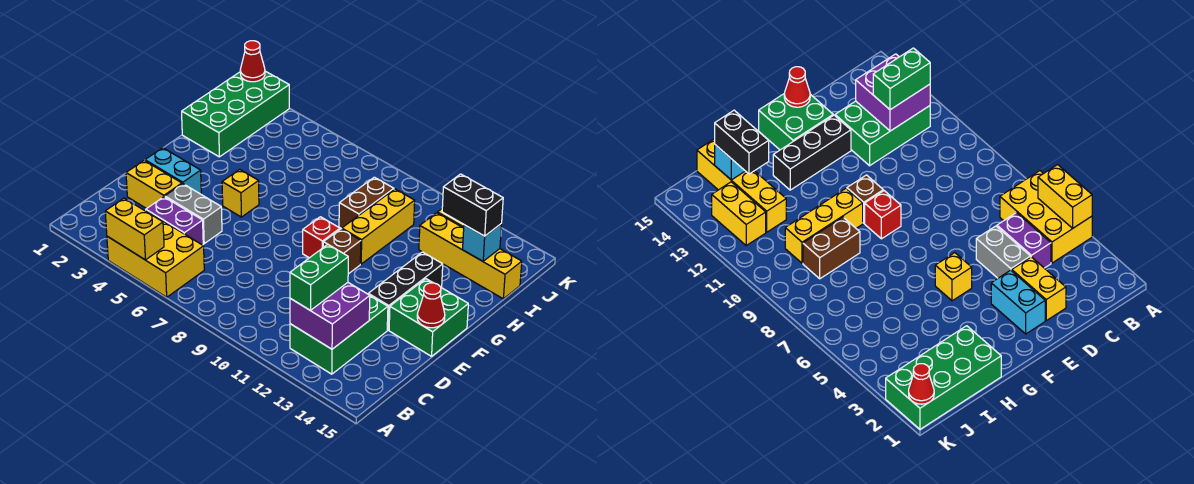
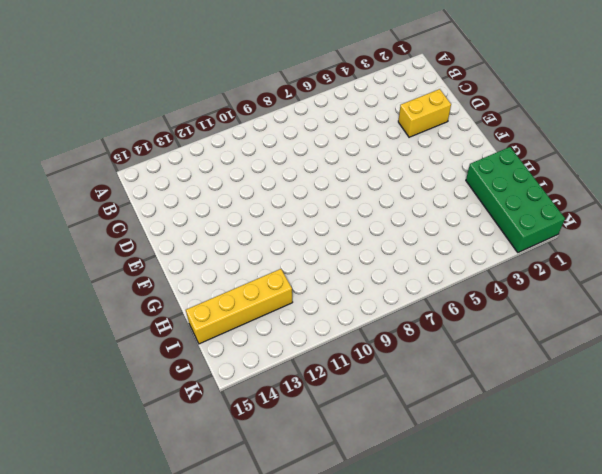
none -> yellow brick A4:B6 level 1
none -> green brick B12:D13 level 1
none -> purple brick C4:C5 level 1

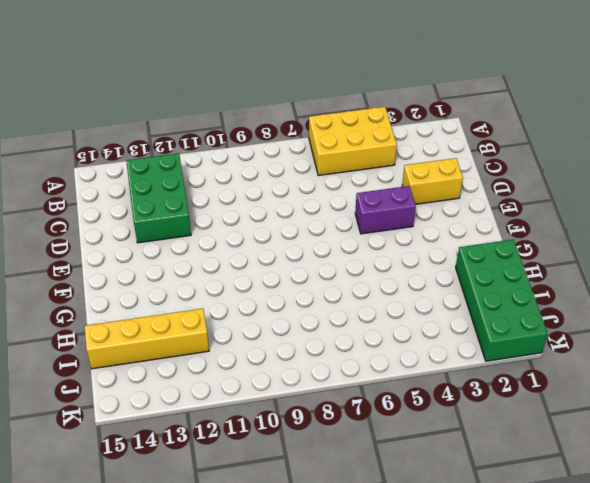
purple brick E4:E5 level 1 -> purple brick C4:C5 level 1
none -> grey brick D4:D5 level 1
none -> cyan brick E2:E3 level 1
none -> black brick E13:G13 level 1

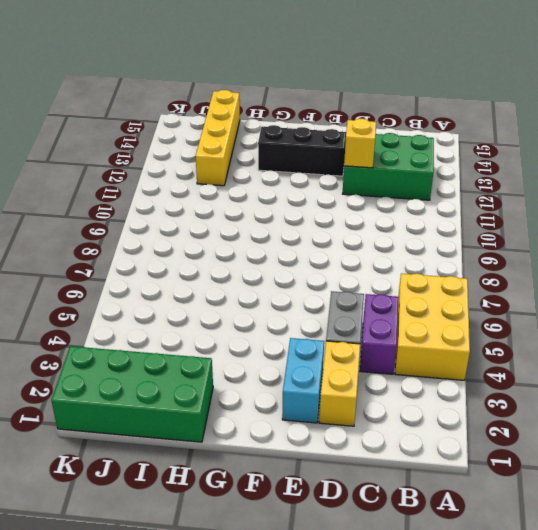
yellow brick D12 level 2 -> yellow brick F5 level 1
none -> green brick E14:F15 level 1
none -> red brick F9 level 1
none -> brown brick F10 level 1

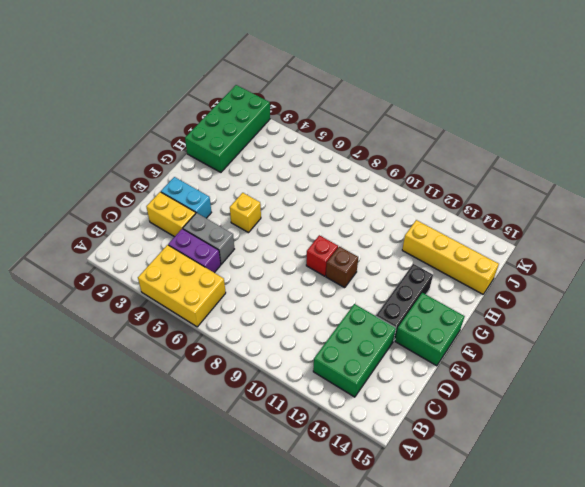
none -> yellow brick G10:I10 level 1
none -> brown brick H9:I9 level 1
none -> yellow brick J12:J13 level 1

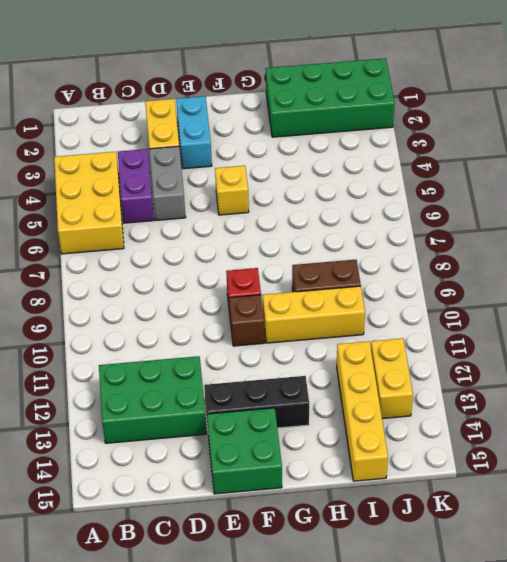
none -> yellow brick A4:A5 level 2
none -> purple brick B12:C13 level 2
none -> red cone E15 level 2

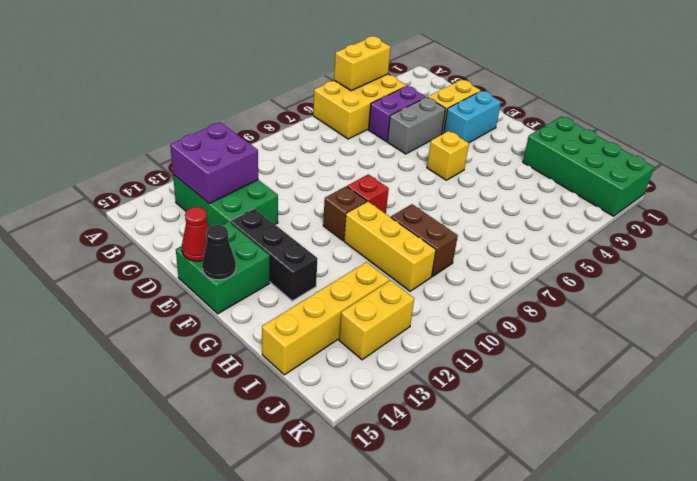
black cone F15 level 2 -> none
none -> cyan brick I14 level 2
none -> red cone K1 level 2
none -> green brick B12:C12 level 3

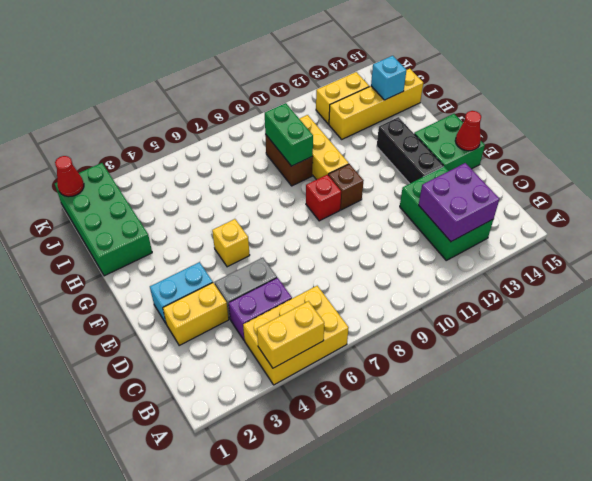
green brick H9:I9 level 2 -> green brick B12:C12 level 3
none -> black brick I13:I14 level 3

